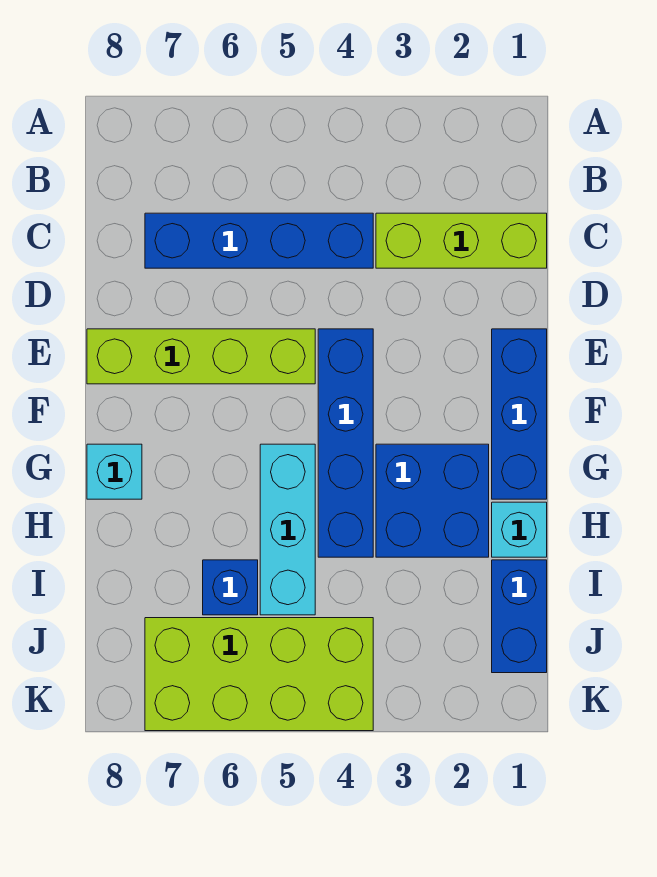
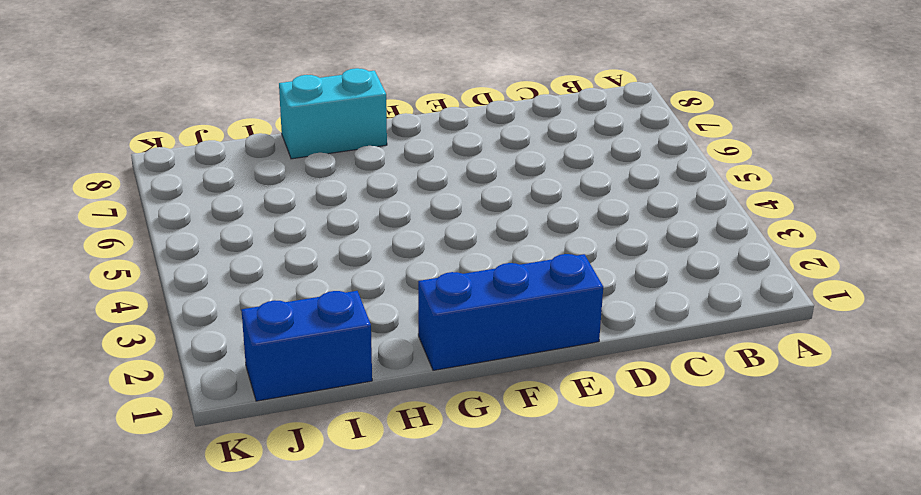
cyan brick G8:H8 level 1 -> cyan brick G8 level 1
none -> lime brick C1:C3 level 1
none -> blue brick C4:C7 level 1
none -> blue brick E4:H4 level 1

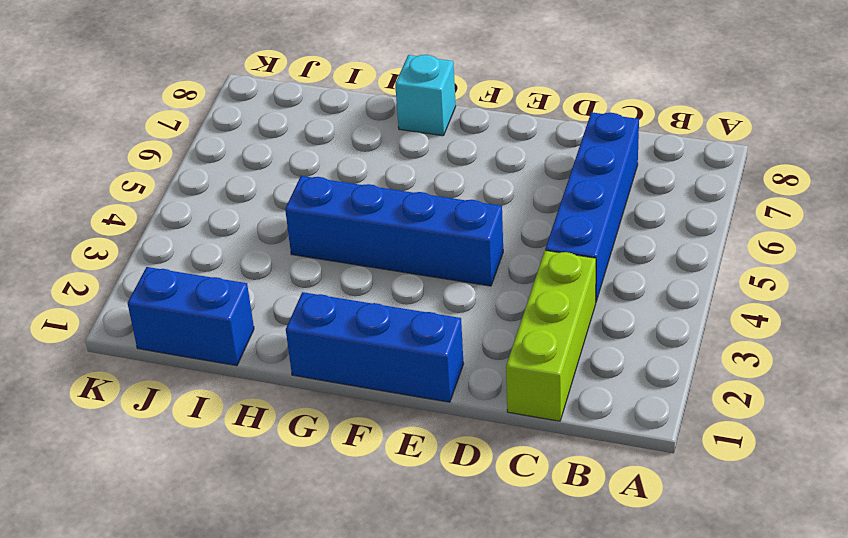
none -> lime brick E5:E8 level 1
none -> blue brick G2:H3 level 1
none -> cyan brick G5:I5 level 1

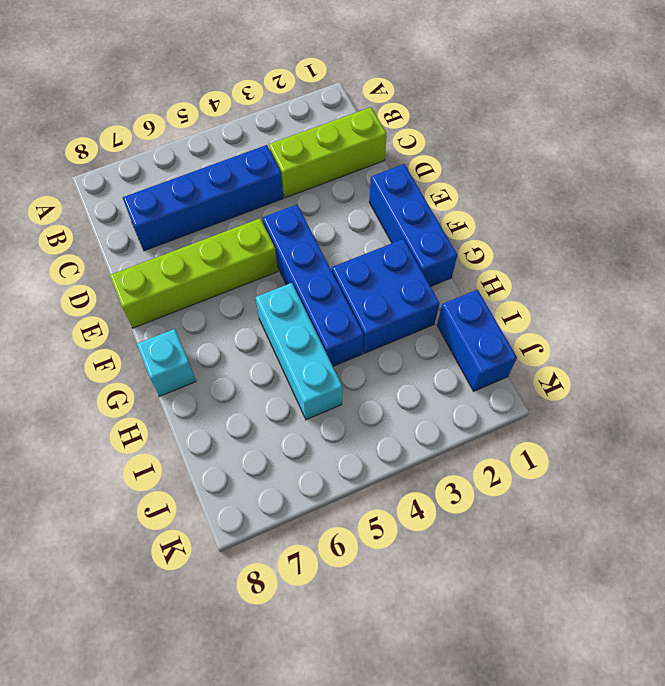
none -> cyan brick H1 level 1
none -> blue brick I6 level 1
none -> lime brick J4:K7 level 1

